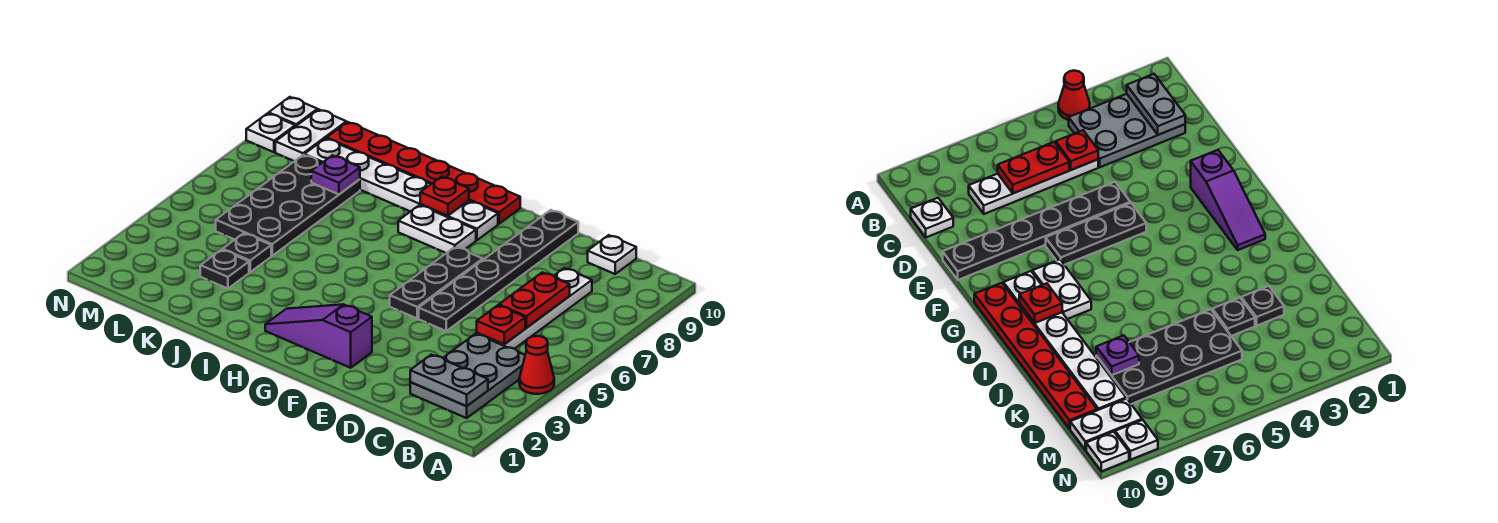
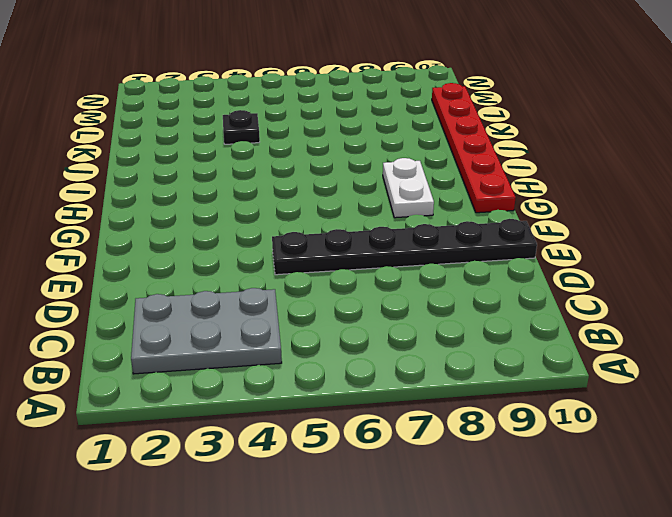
none -> red cone A4 level 1
none -> white plate C5:C8 level 1
none -> white plate C10 level 1

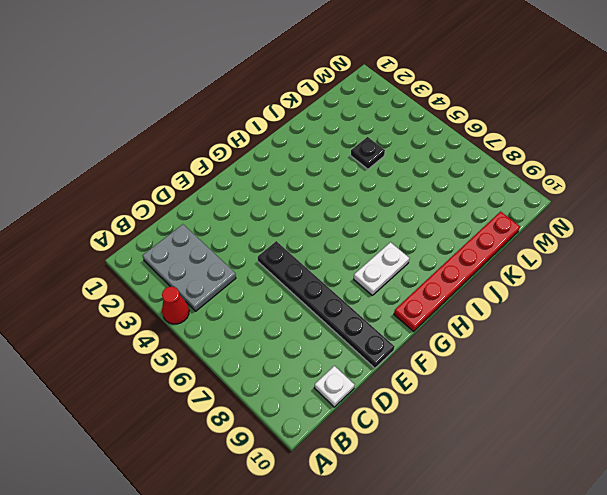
none -> white plate C5:C8 level 1
none -> purple slope F2:H2 level 1 top F
none -> black plate F5:F7 level 1

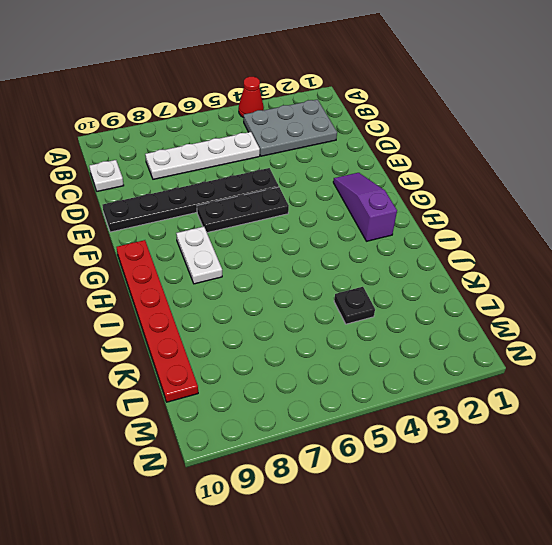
purple slope F2:H2 level 1 top H -> purple slope F2:H2 level 1 top F
none -> white plate G9:L9 level 1
none -> black plate K3 level 1
none -> black plate K5:L8 level 1

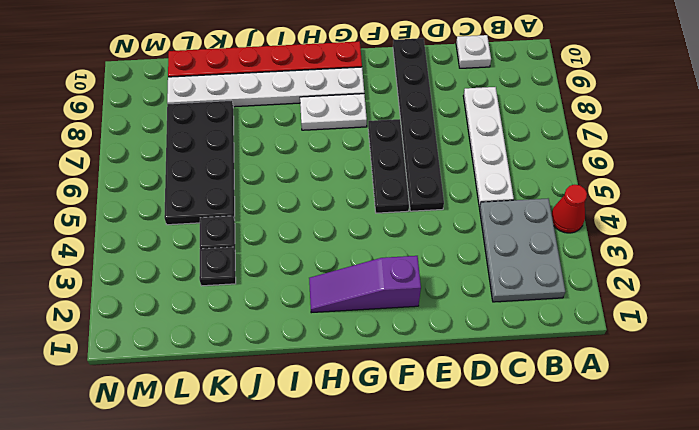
none -> white plate M9:M10 level 1
none -> white plate N9 level 1
none -> white plate N10 level 1

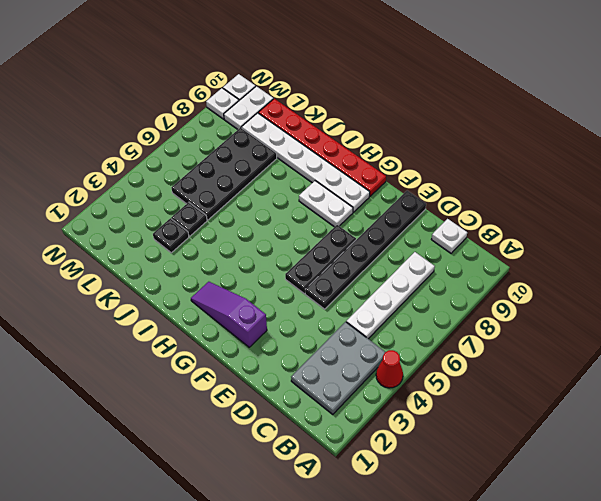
none -> grey plate B2:C2 level 2
none -> red plate C5 level 2
none -> red plate C6:C7 level 2

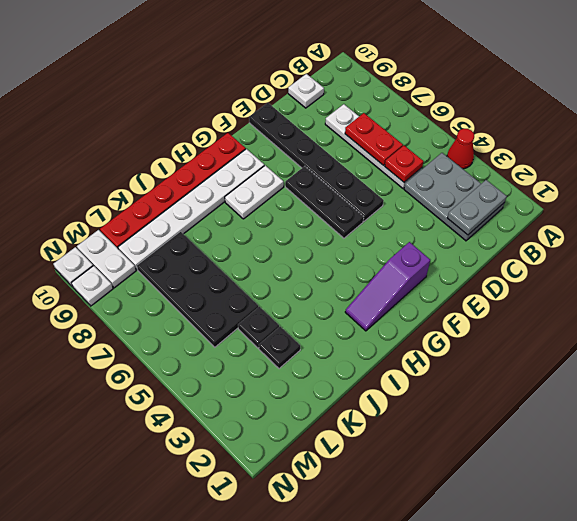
none -> red plate H9 level 2
none -> purple plate K8 level 2

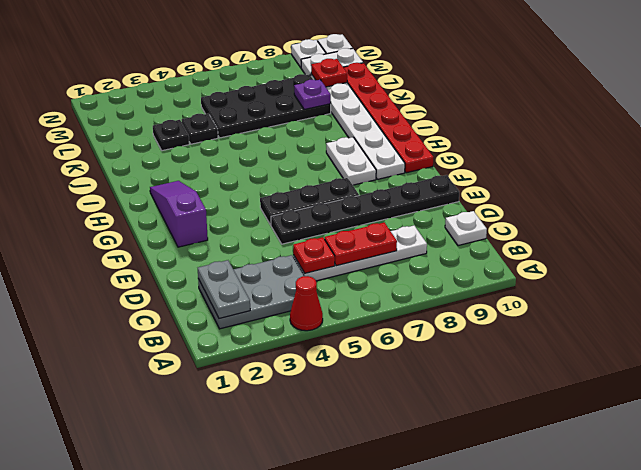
red plate L9 level 2 -> red plate H9 level 2

